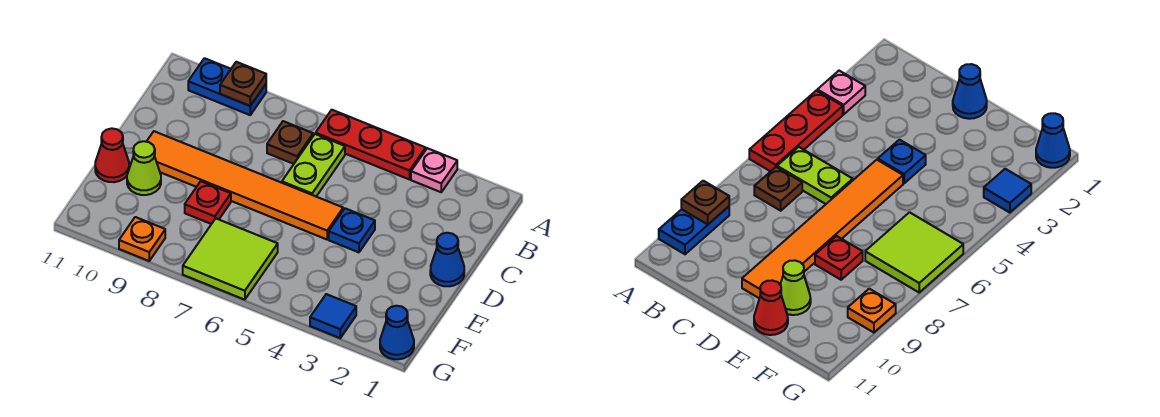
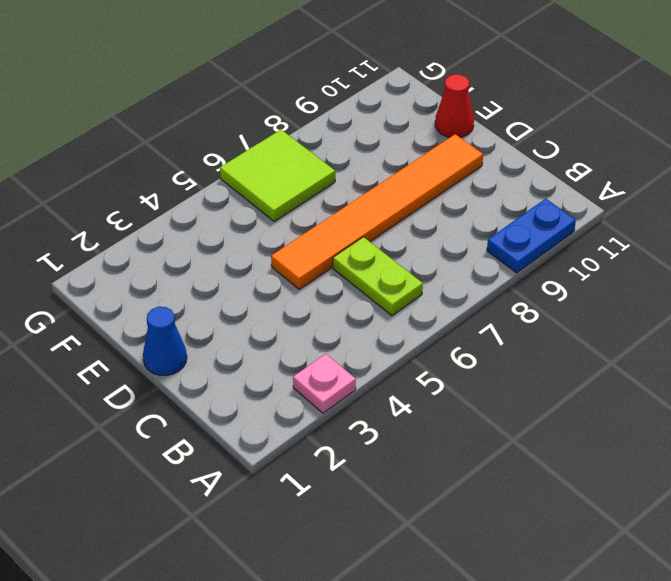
none -> red plate A4:A6 level 1
none -> brown plate B7 level 1
none -> blue plate D4 level 1

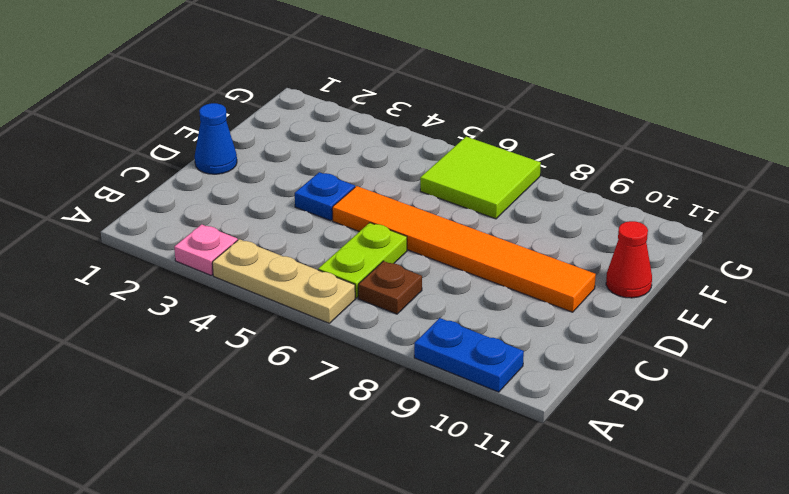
tan plate A4:A6 level 1 -> red plate A4:A6 level 1
none -> red plate E8 level 1
none -> lime cone E10 level 1
none -> blue cone G1 level 1

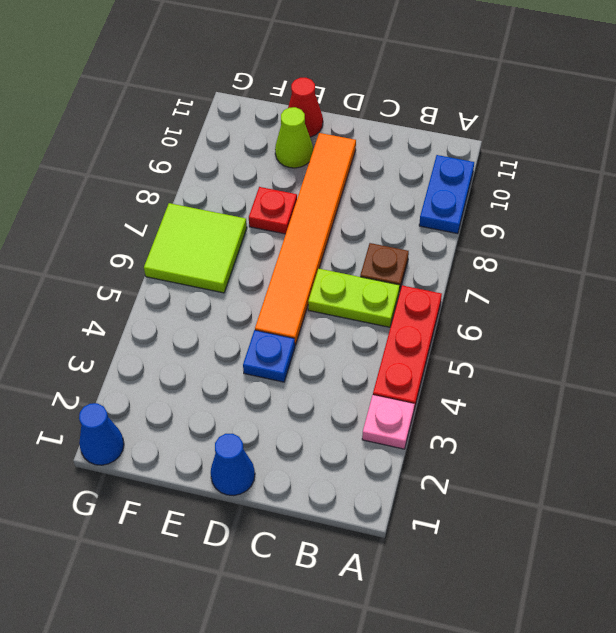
none -> blue tile G3 level 1
none -> orange plate G9 level 1
none -> brown plate A9 level 2

